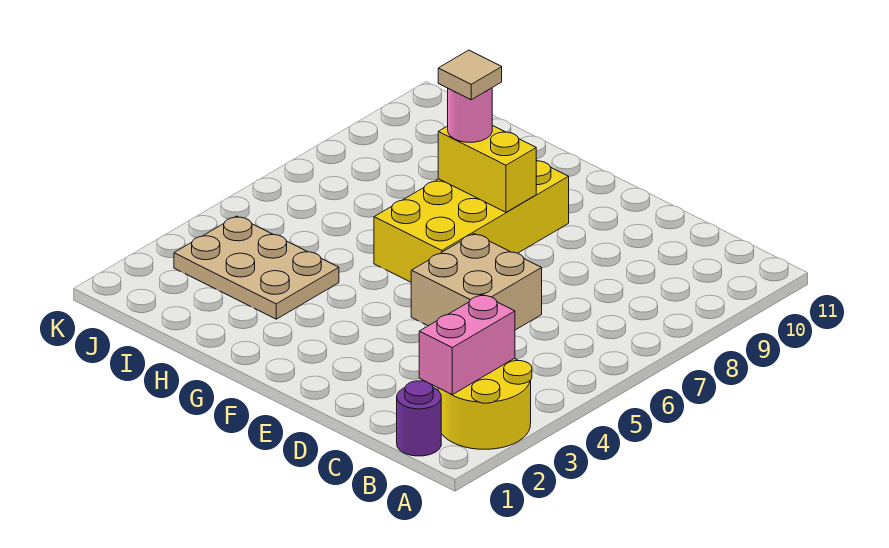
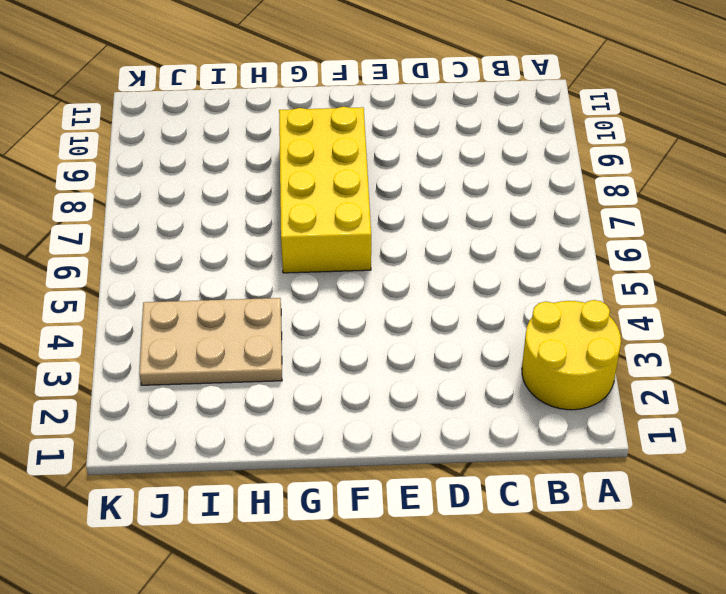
none -> purple round brick B1 level 1
none -> tan brick D5:E6 level 1

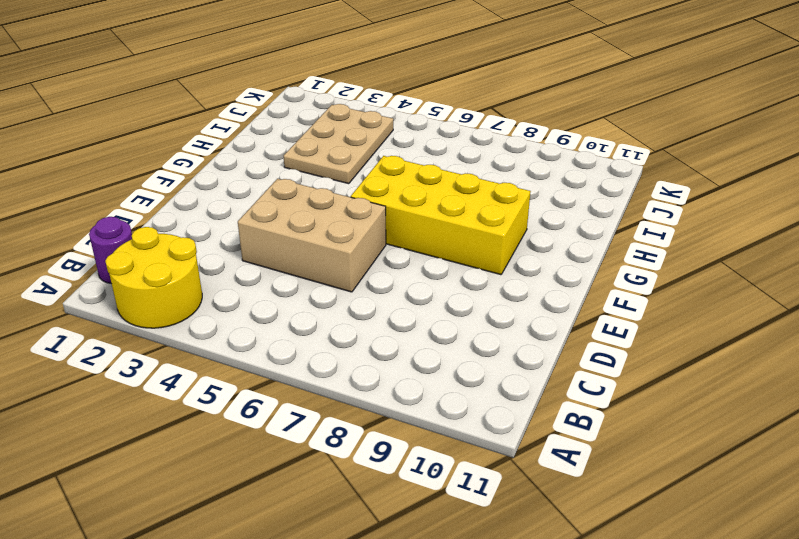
tan brick D4:E6 level 1 -> tan brick D5:E6 level 1
none -> pink brick B2:B3 level 2
none -> yellow brick F8:G8 level 2

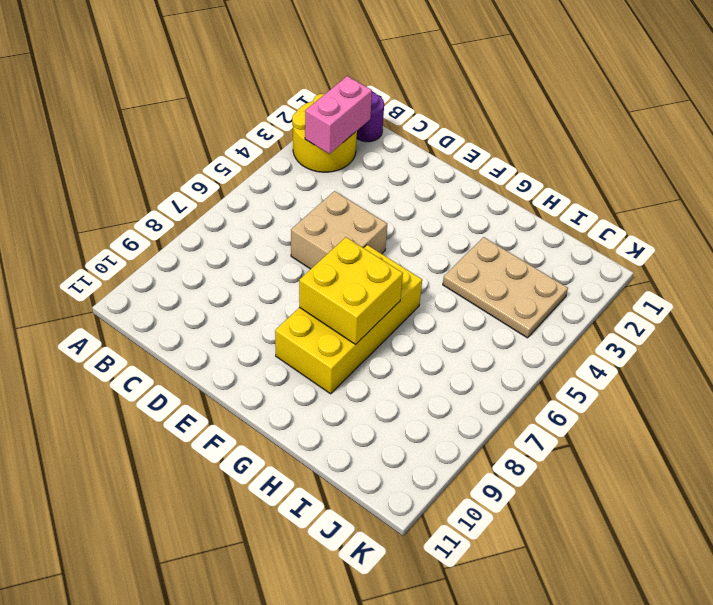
yellow brick F7:G8 level 2 -> yellow brick F8:G8 level 2
none -> pink round brick G8 level 3
none -> tan tile G8 level 4

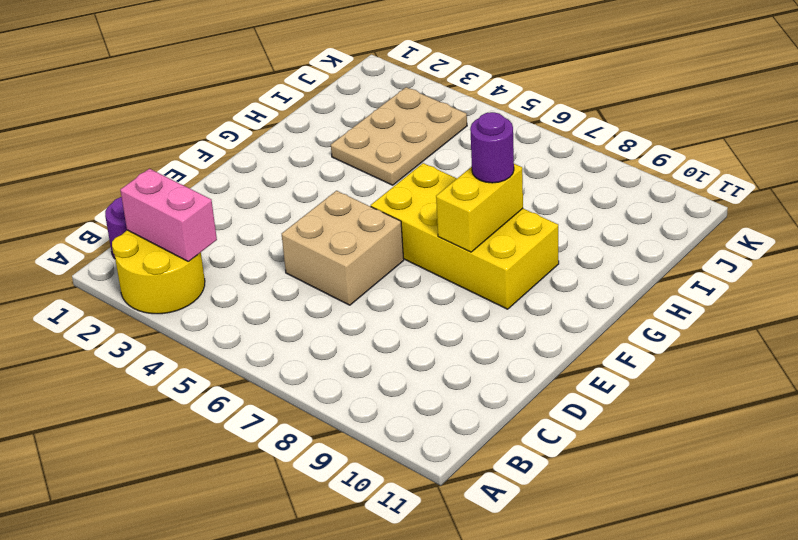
purple round brick G8 level 3 -> pink round brick G8 level 3
none -> tan tile G8 level 4

